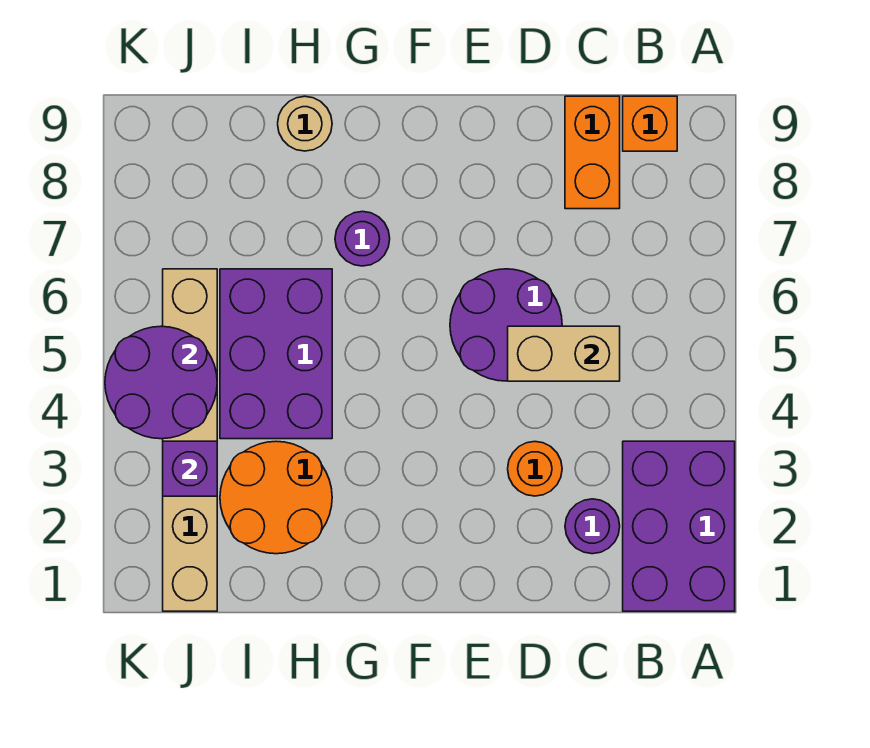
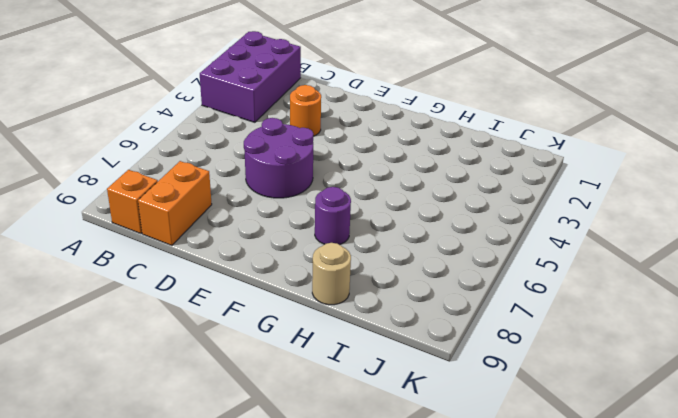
none -> purple round brick C2 level 1
none -> orange round brick H2:I3 level 1
none -> purple brick H4:I6 level 1

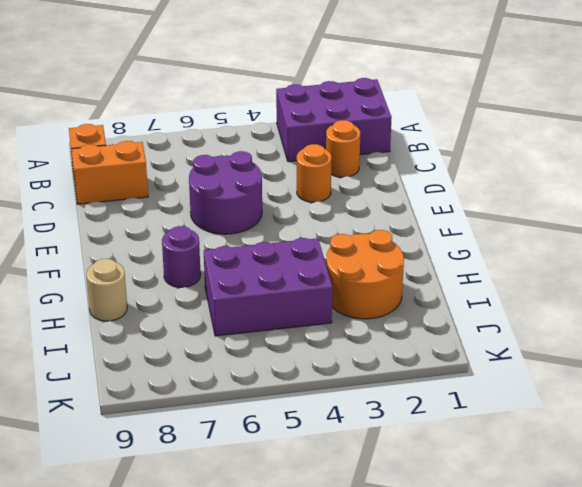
orange round brick C2 level 1 -> purple round brick C2 level 1
none -> tan brick J1:J6 level 1
none -> tan brick C5:D5 level 2
none -> purple brick J3 level 2

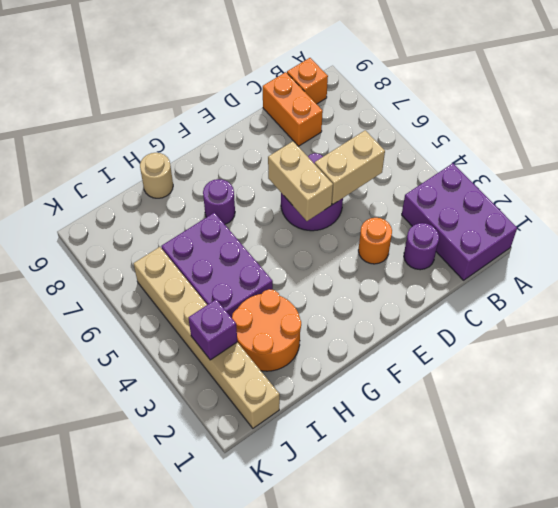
tan brick E5:E6 level 2 -> none
none -> purple round brick J4:K5 level 2

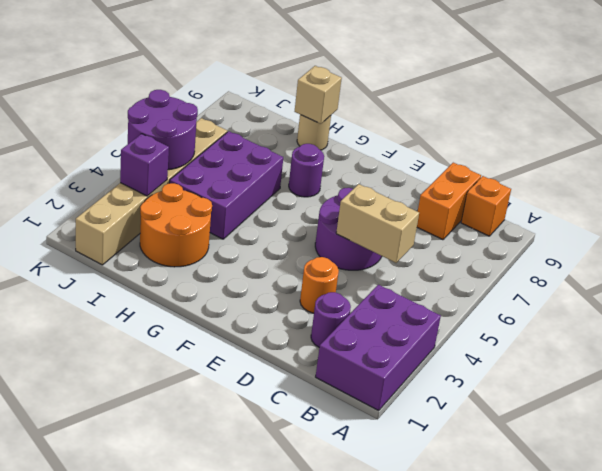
tan brick H9 level 2 -> none

